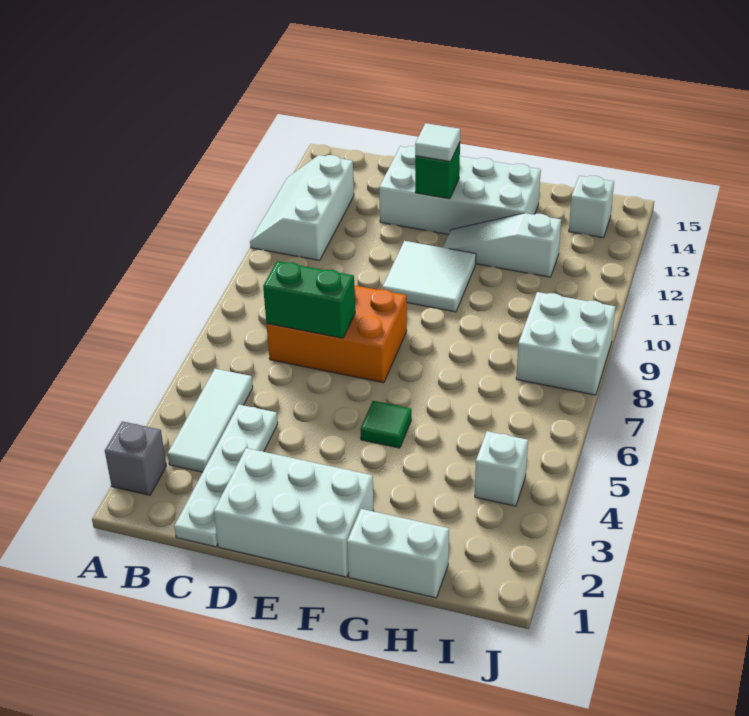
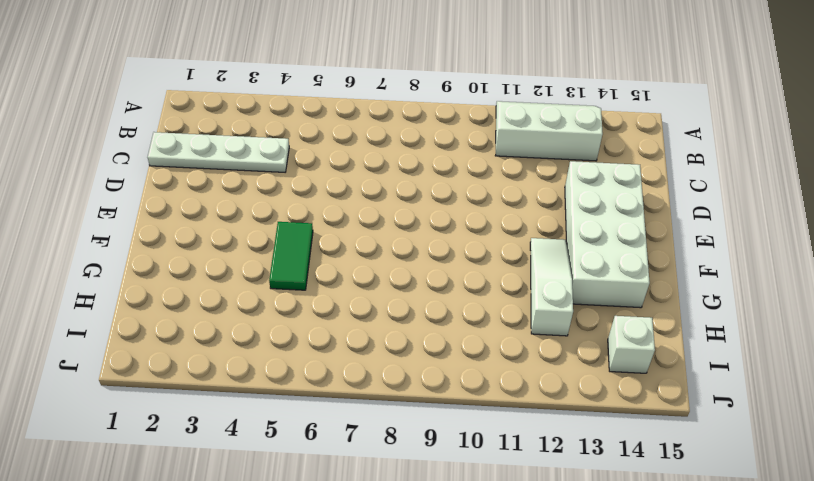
green tile F5:G5 level 1 -> green tile F5 level 1
none -> grey brick A2 level 1
none -> white tile B3:B5 level 1
none -> orange brick C7:E8 level 1

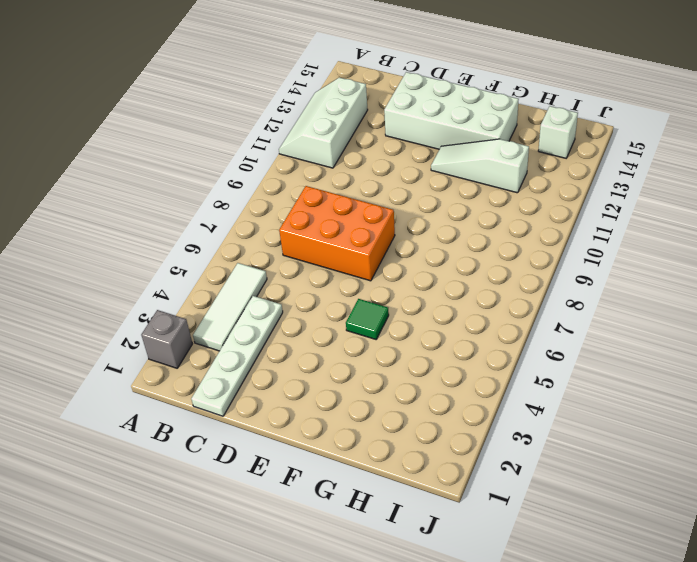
none -> white brick D1:F2 level 1
none -> white tile E10:F11 level 1
none -> white brick G1:H1 level 1

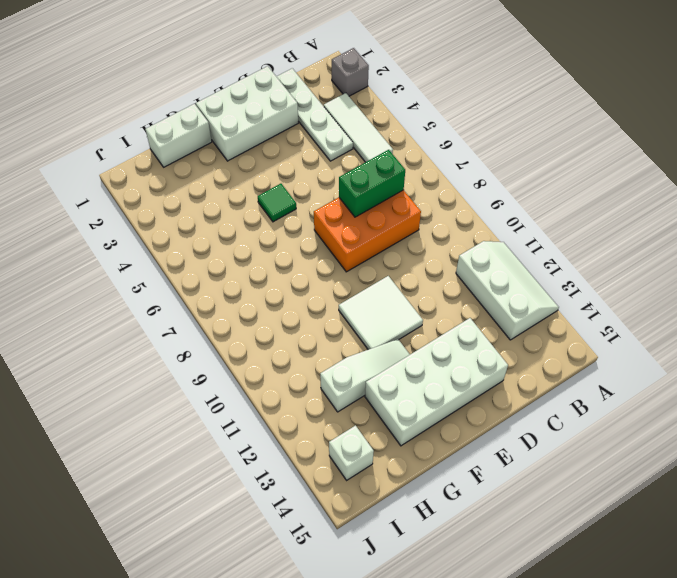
none -> white brick I4 level 1
none -> white brick I8:J9 level 1
none -> green brick E13 level 2

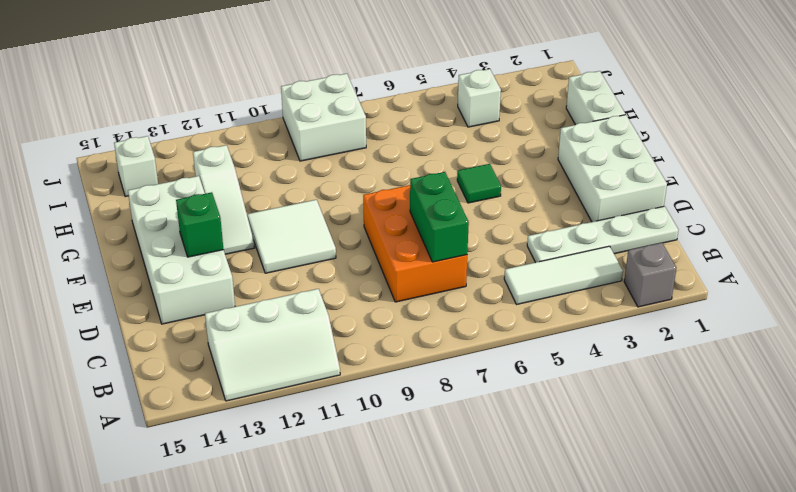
none -> white tile E13 level 3

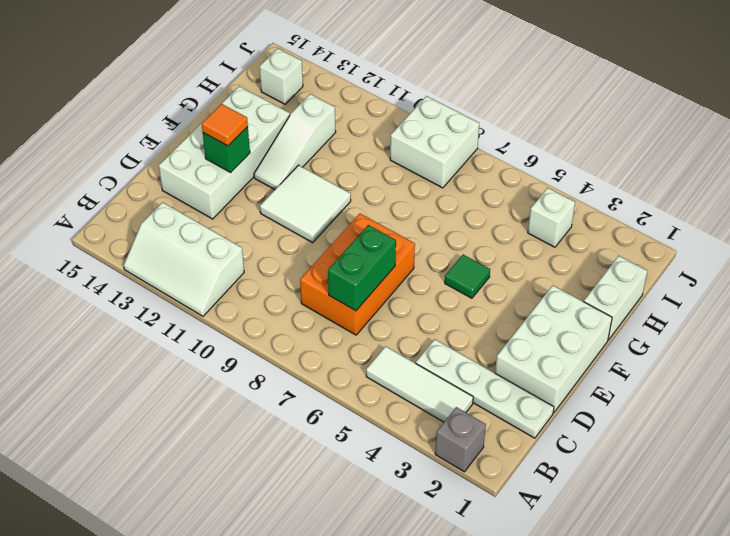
orange tile E13 level 3 -> white tile E13 level 3

